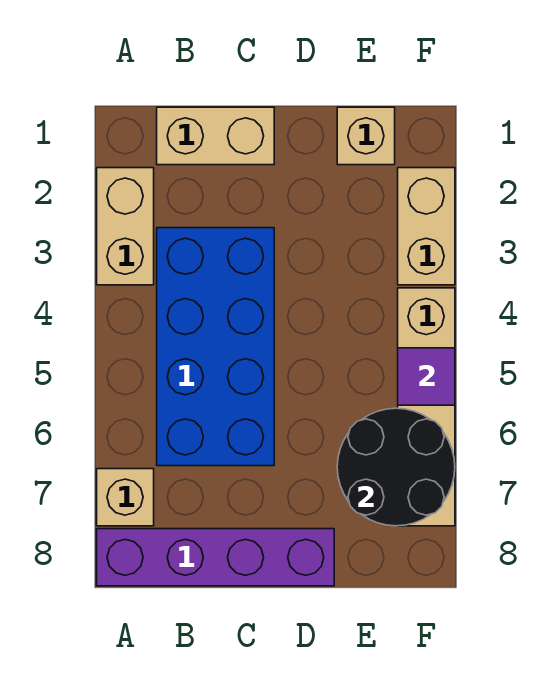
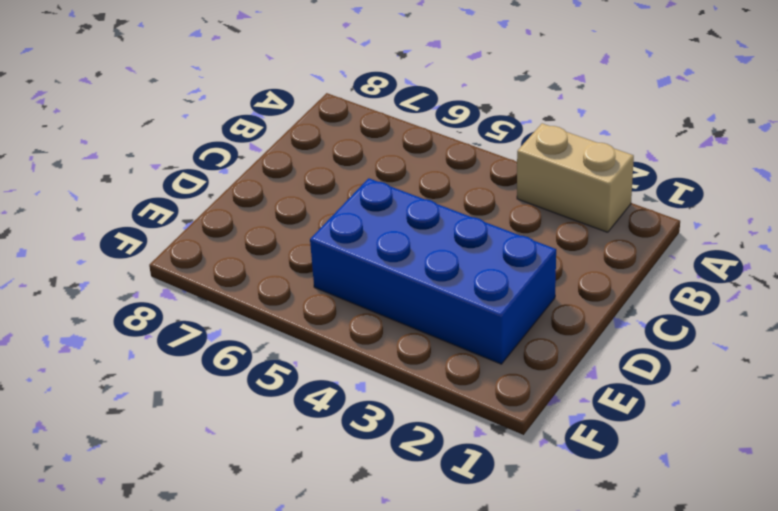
blue brick D2:E5 level 1 -> blue brick B3:C6 level 1
none -> tan brick A7 level 1
none -> purple brick A8:D8 level 1

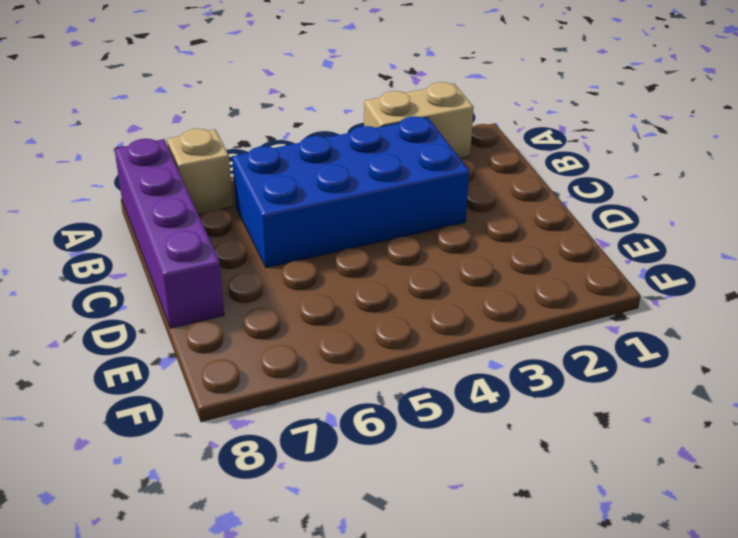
none -> tan brick B1:C1 level 1
none -> tan brick E1 level 1

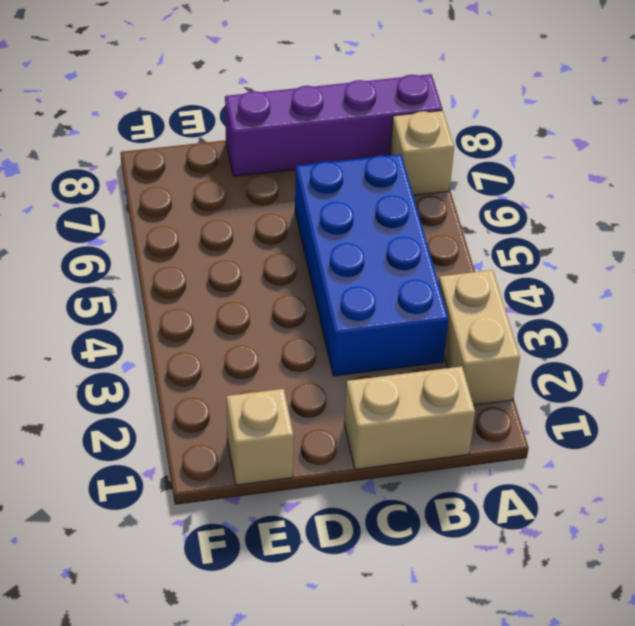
none -> tan brick F2:F3 level 1
none -> tan brick F4:F7 level 1

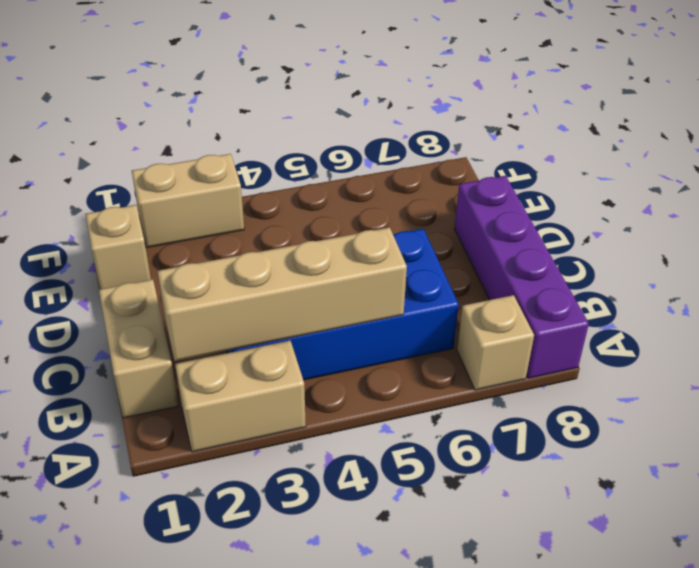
tan brick B2:B5 level 2 -> tan brick F4:F7 level 1
none -> black round brick E6:F7 level 2
none -> purple tile F5 level 2

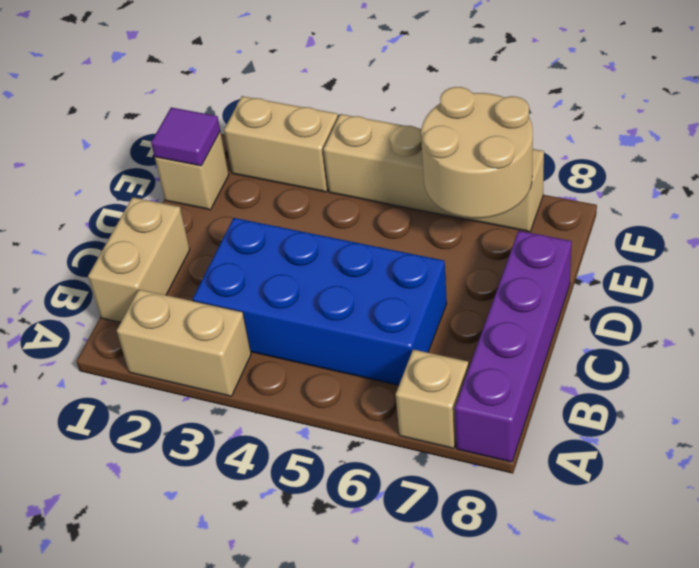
purple tile E1 level 2 -> purple tile F5 level 2
tan round brick E6:F7 level 2 -> black round brick E6:F7 level 2

